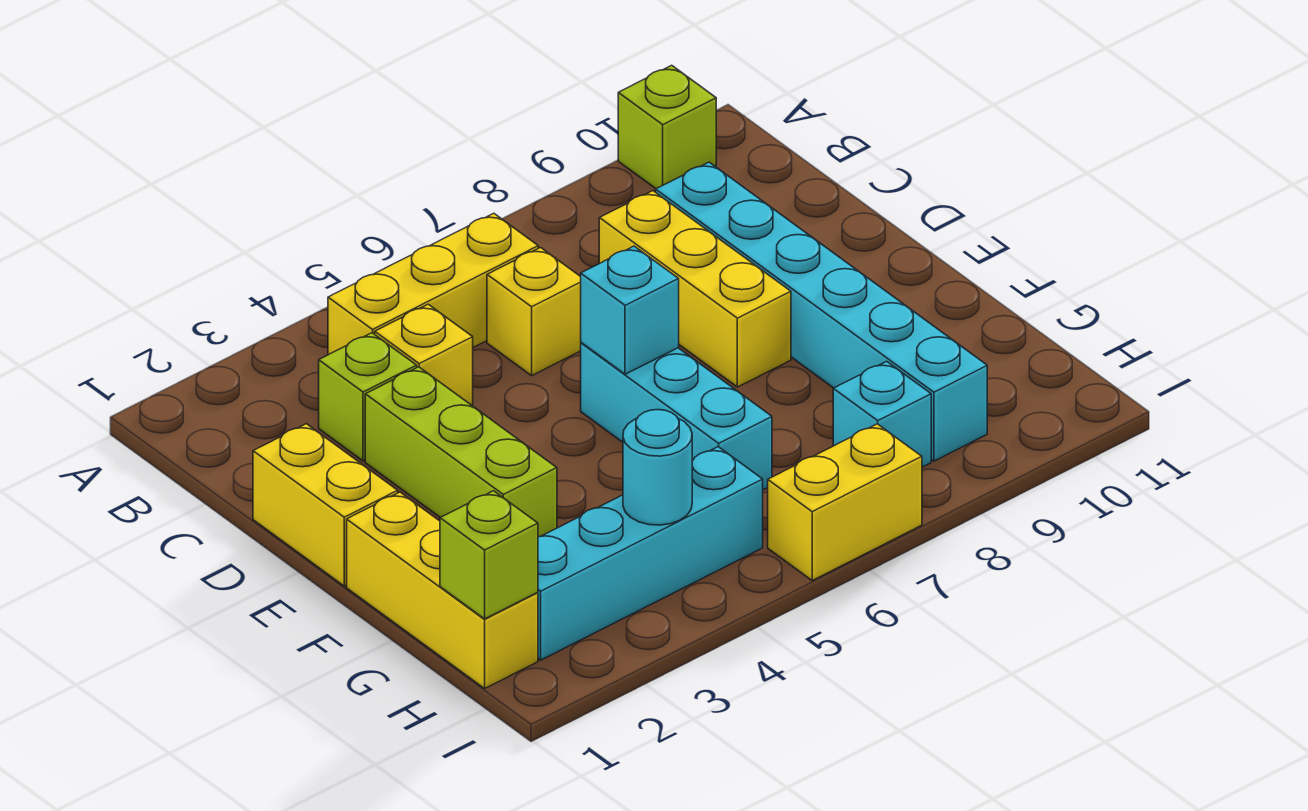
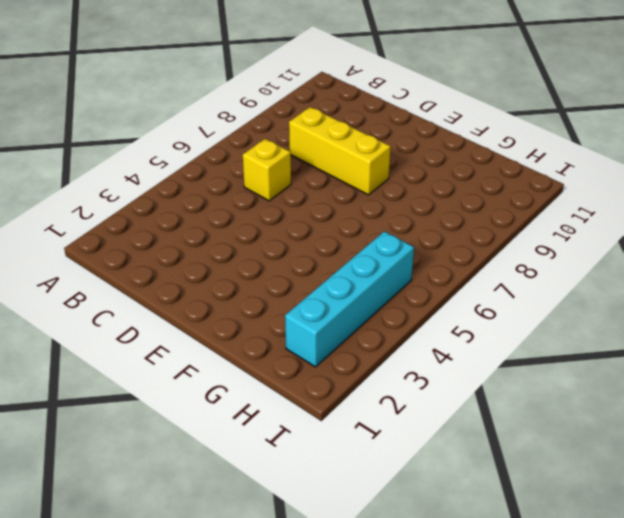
none -> lime brick A10 level 1
none -> yellow brick B4:B6 level 1
none -> lime brick C3 level 1

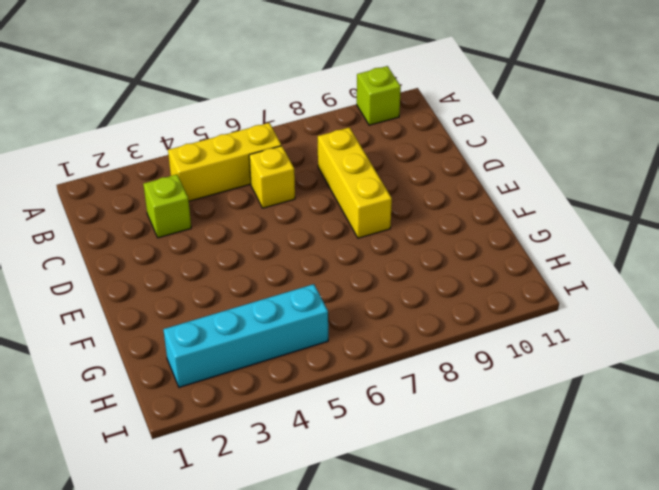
none -> yellow brick C4 level 1
none -> cyan brick C9:H9 level 1
none -> yellow brick D1:E1 level 1

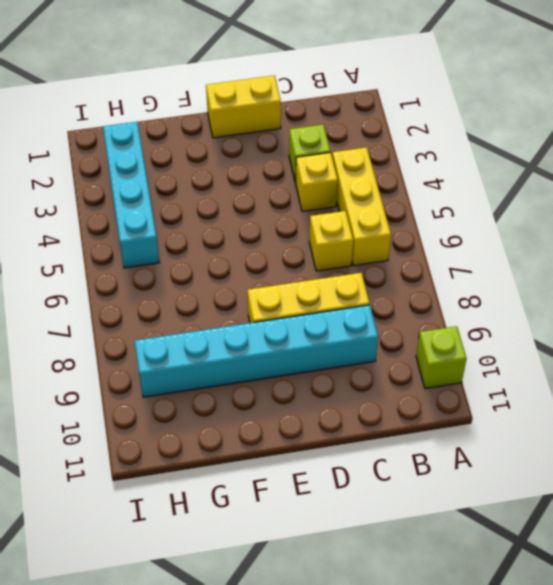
none -> lime brick D3:F3 level 1
none -> cyan brick E6:G6 level 1
none -> yellow brick F1:H1 level 1

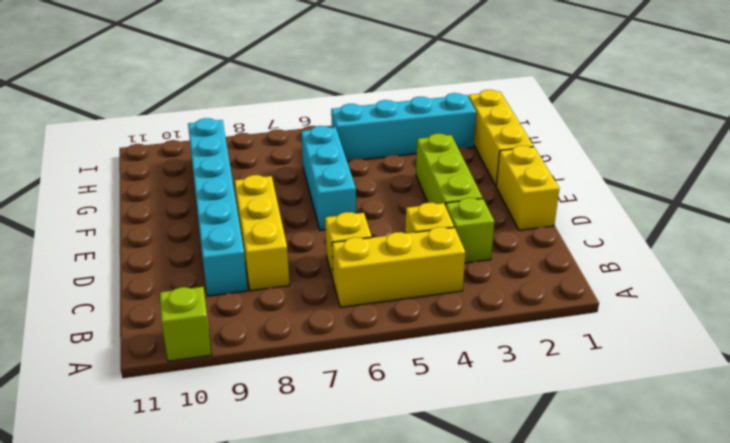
none -> cyan brick H8 level 1
none -> yellow brick I6:I7 level 1
none -> cyan brick E6 level 2

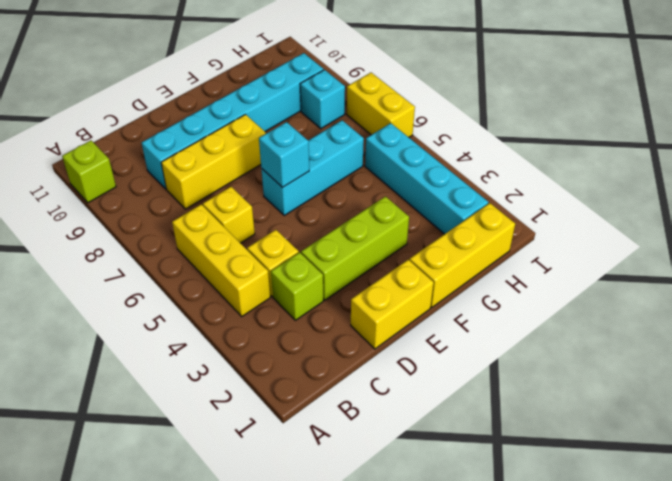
none -> lime brick H1 level 2
none -> cyan round brick H4 level 2

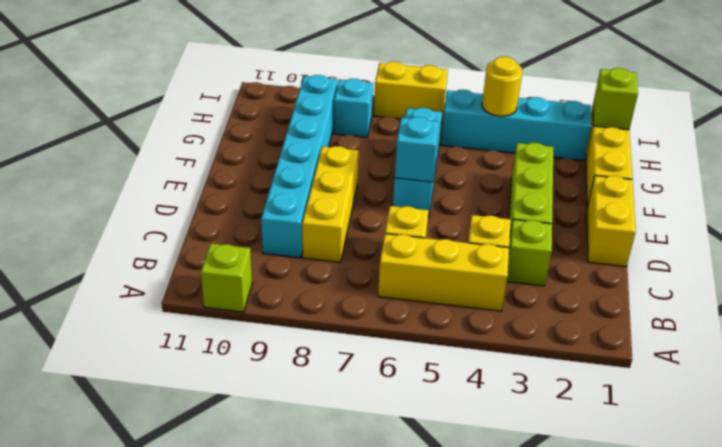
yellow round brick H4 level 2 -> cyan round brick H4 level 2

